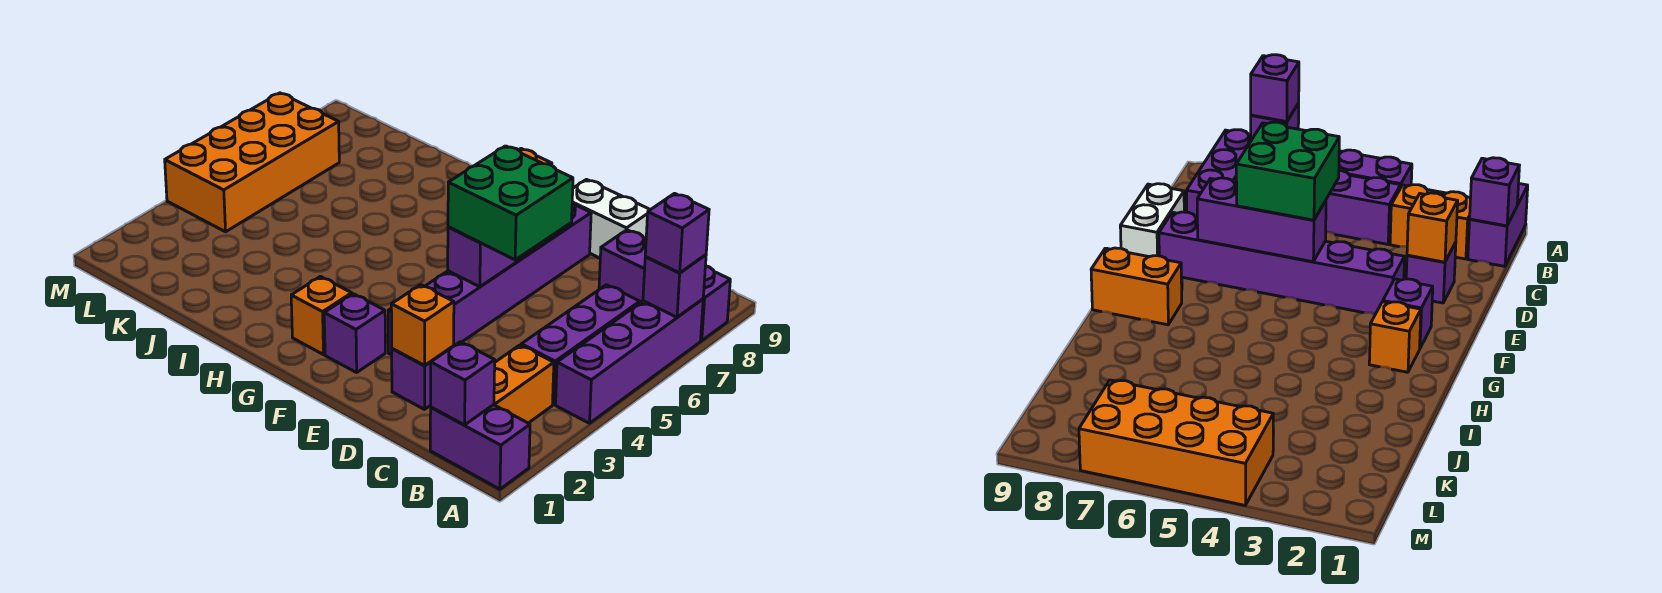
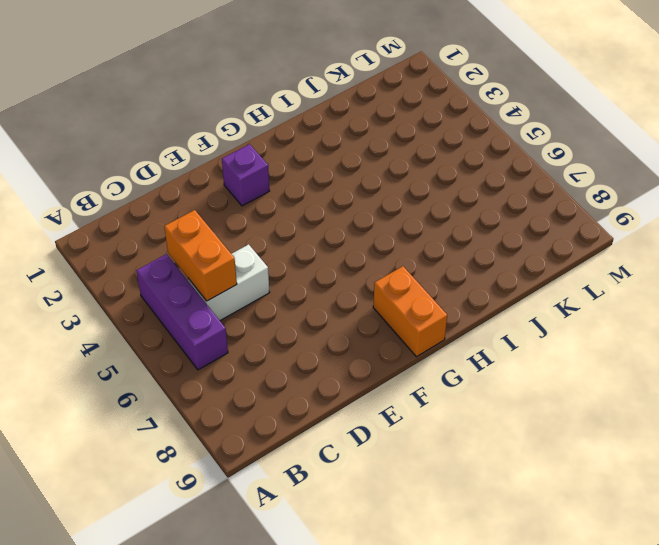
orange brick C4:C5 level 2 -> orange brick B2:B3 level 1
white brick C5:D5 level 1 -> white brick D9:E9 level 1
none -> purple brick A1:B1 level 1
none -> purple brick A4:A7 level 1
none -> purple brick A8:C8 level 1

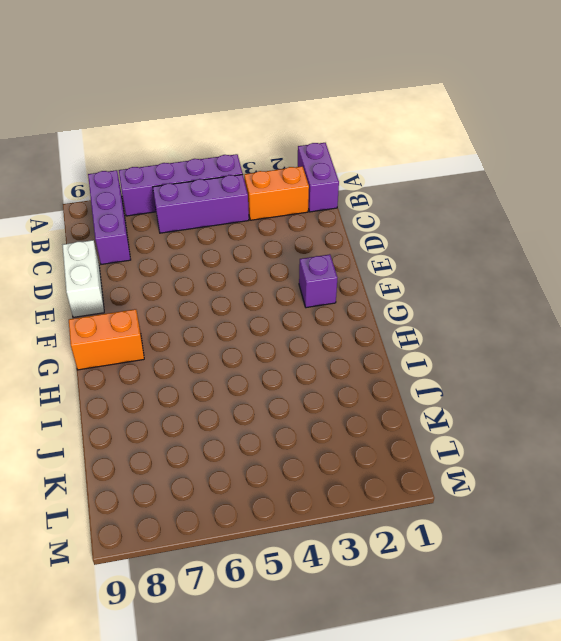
none -> purple brick D2 level 1
none -> purple brick E3:E8 level 1
none -> orange brick G2 level 1

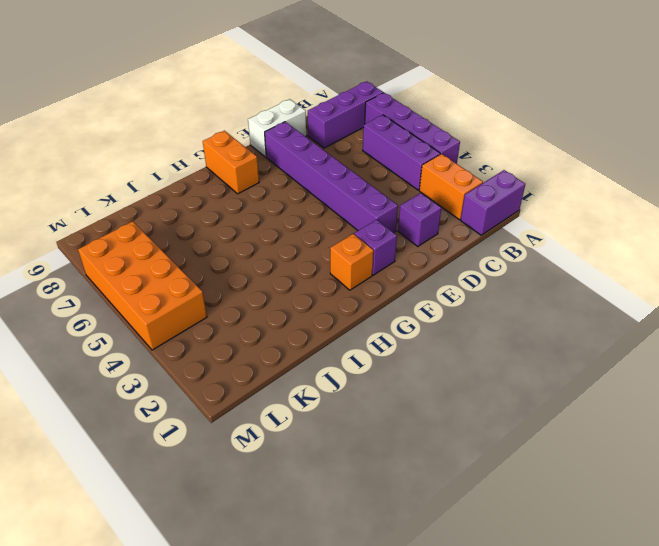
none -> purple brick A7 level 2
none -> purple brick B1 level 2
none -> orange brick D2 level 2

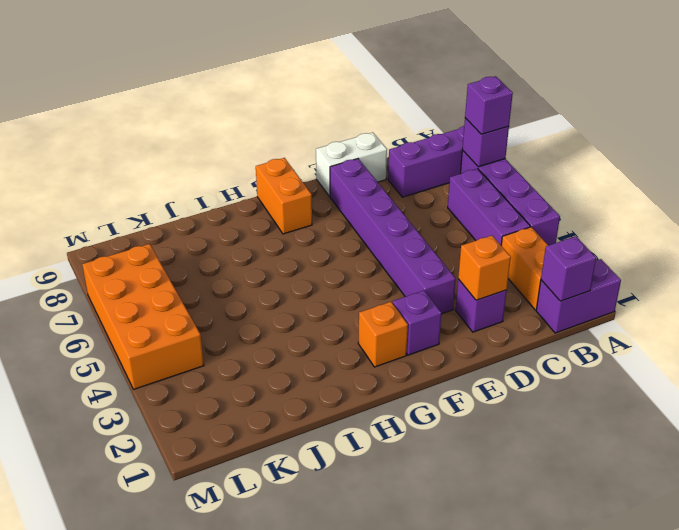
none -> purple brick E5:E7 level 2
none -> green brick D5:E6 level 3

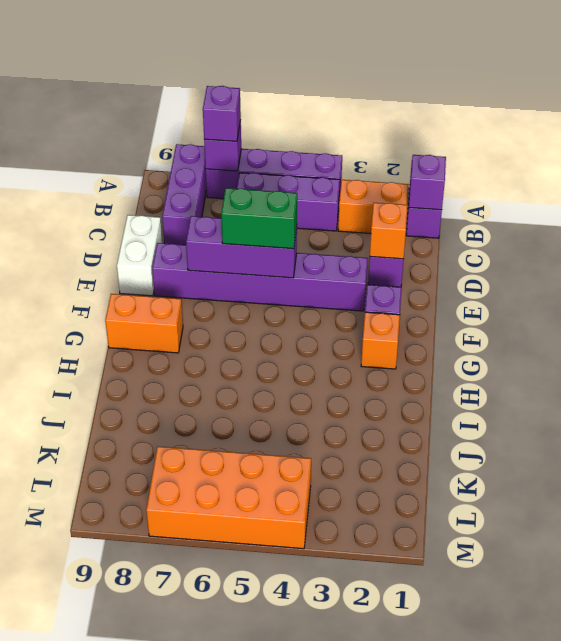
green brick E5:E6 level 3 -> green brick D5:E6 level 3

